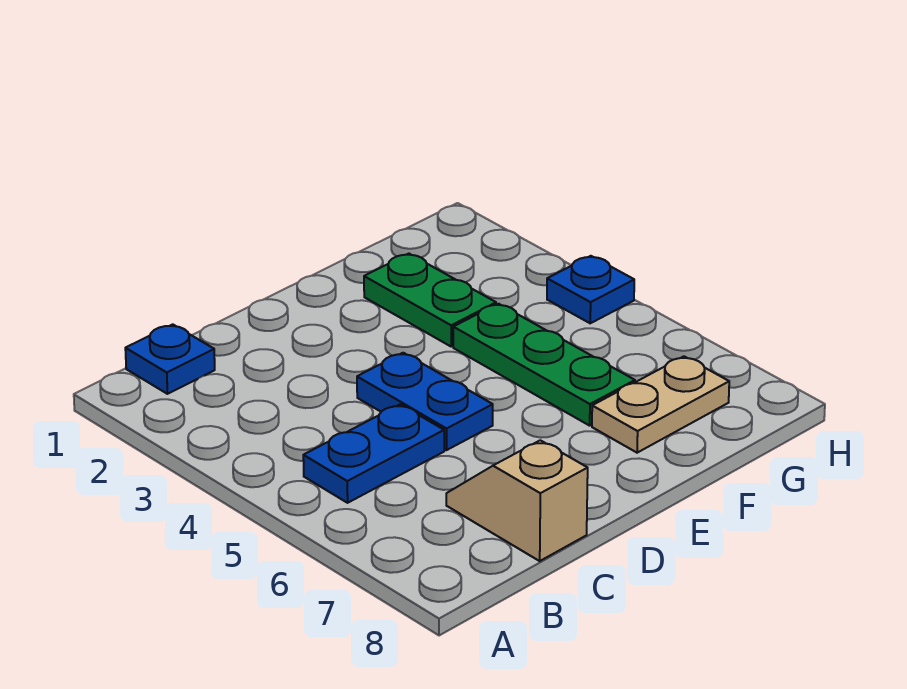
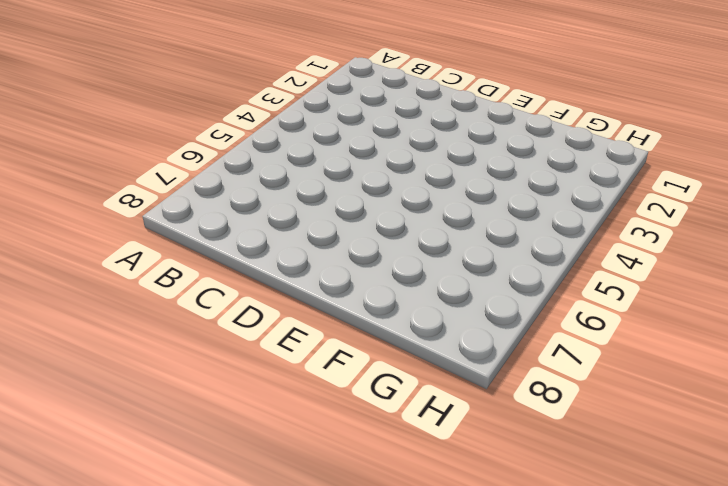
none -> blue plate B1 level 1
none -> blue plate B5:C5 level 1

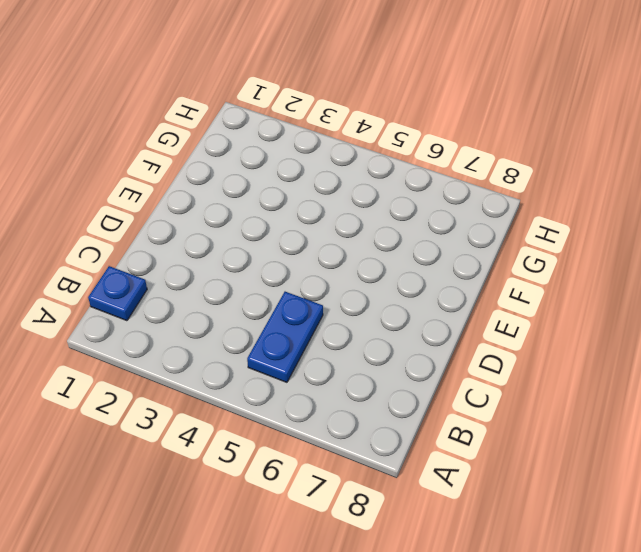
none -> tan slope C7:C8 level 1 top 8
none -> blue plate D4:D5 level 1

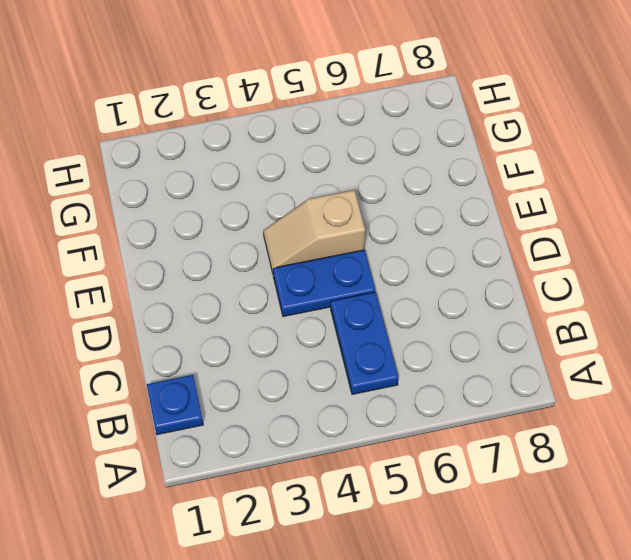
tan slope E4:E5 level 1 top 5 -> tan slope C7:C8 level 1 top 8
none -> green plate F2:F3 level 1
none -> green plate F4:F6 level 1

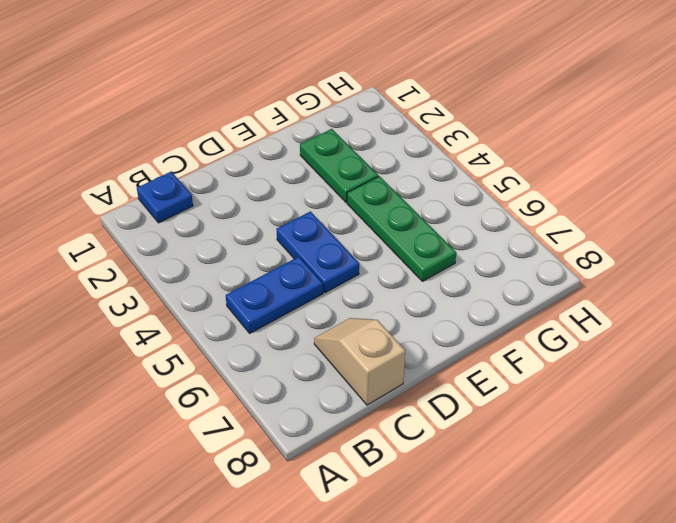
none -> tan plate F7:G7 level 1
none -> blue plate H4 level 1

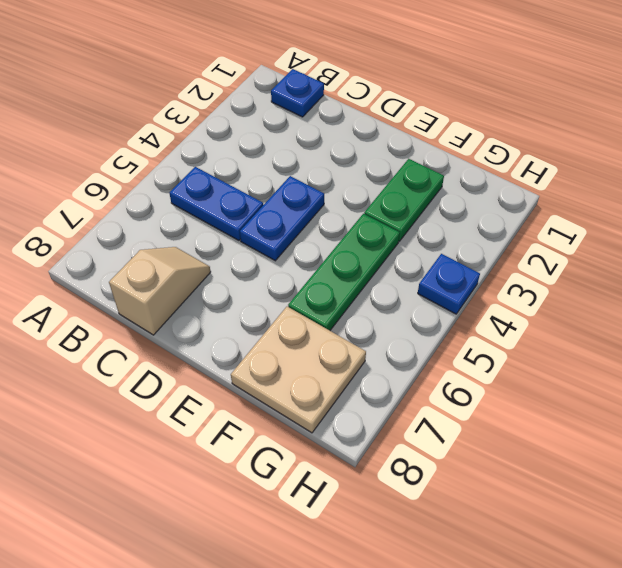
tan plate F7:G8 level 1 -> tan plate F7:G7 level 1

